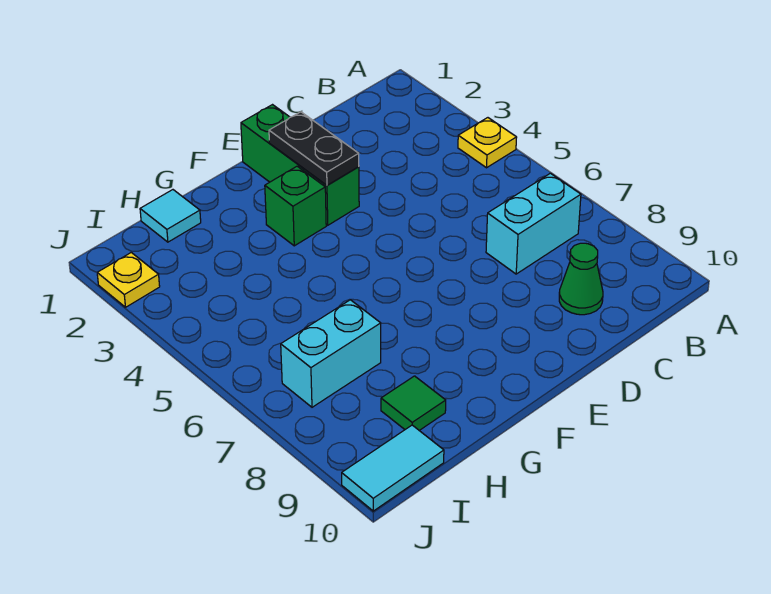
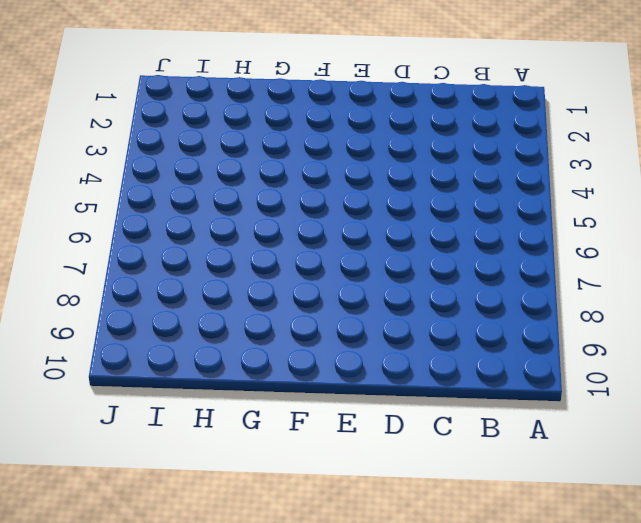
none -> yellow plate A4 level 1
none -> cyan brick B7:C7 level 1

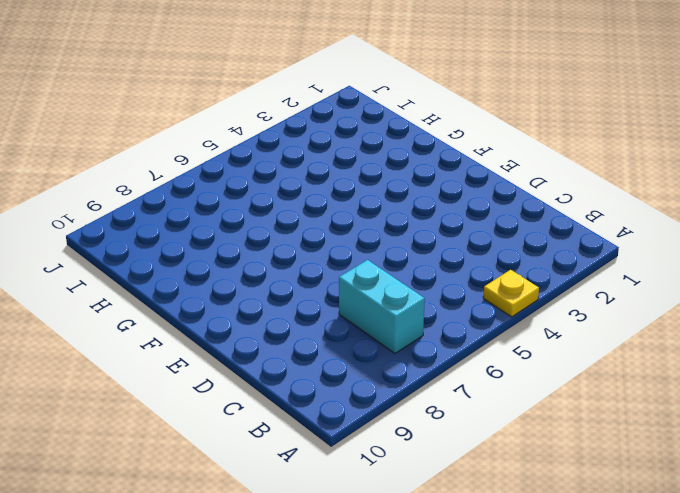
none -> green cone C9 level 1
none -> green brick E1:E3 level 1

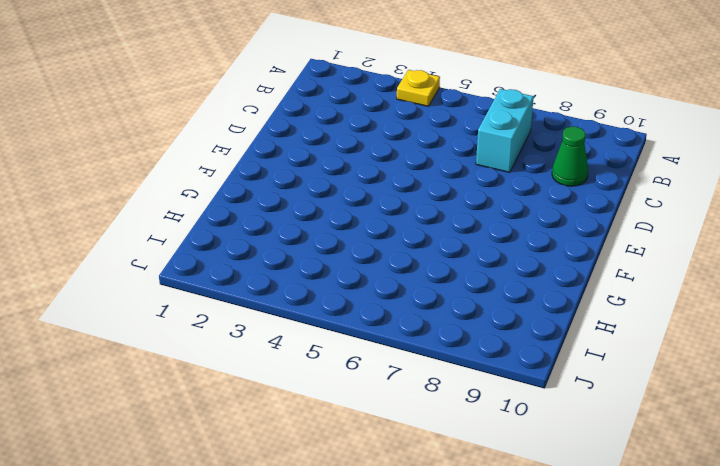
none -> green brick E1:E3 level 1
none -> green brick F3 level 1

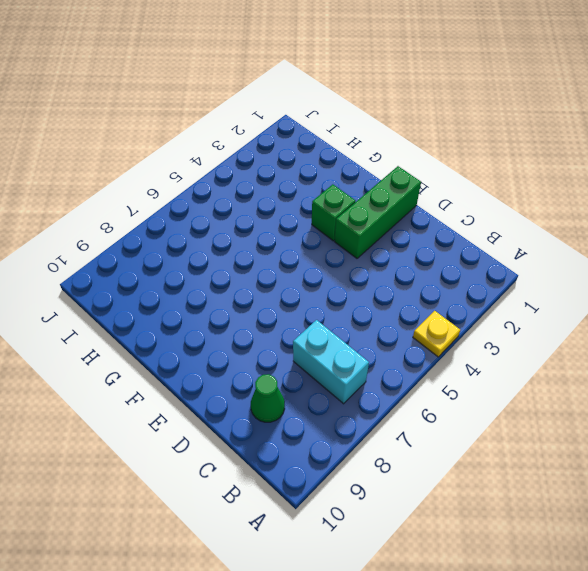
none -> cyan tile H1 level 1
none -> cyan brick H7:I7 level 1

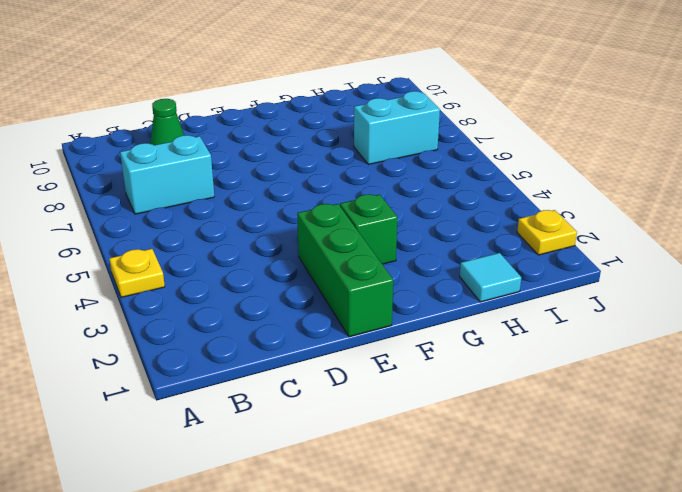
none -> green tile H9 level 1
none -> cyan tile I10:J10 level 1

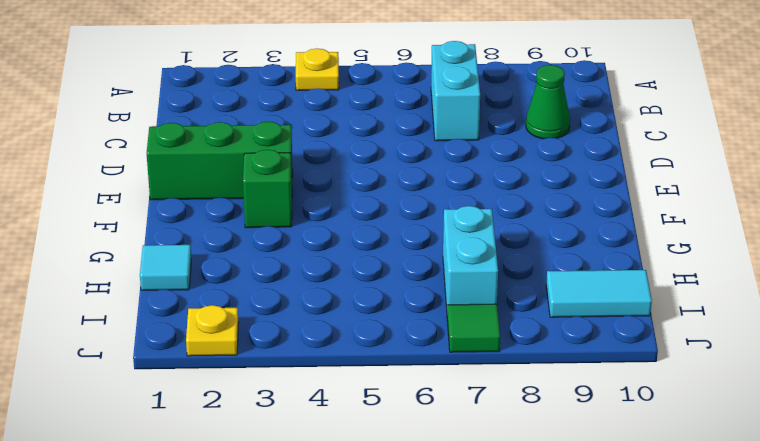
cyan tile I9:I10 level 1 -> cyan tile I10:J10 level 1
green tile J7 level 1 -> green tile H9 level 1
none -> black plate E2:E3 level 2

